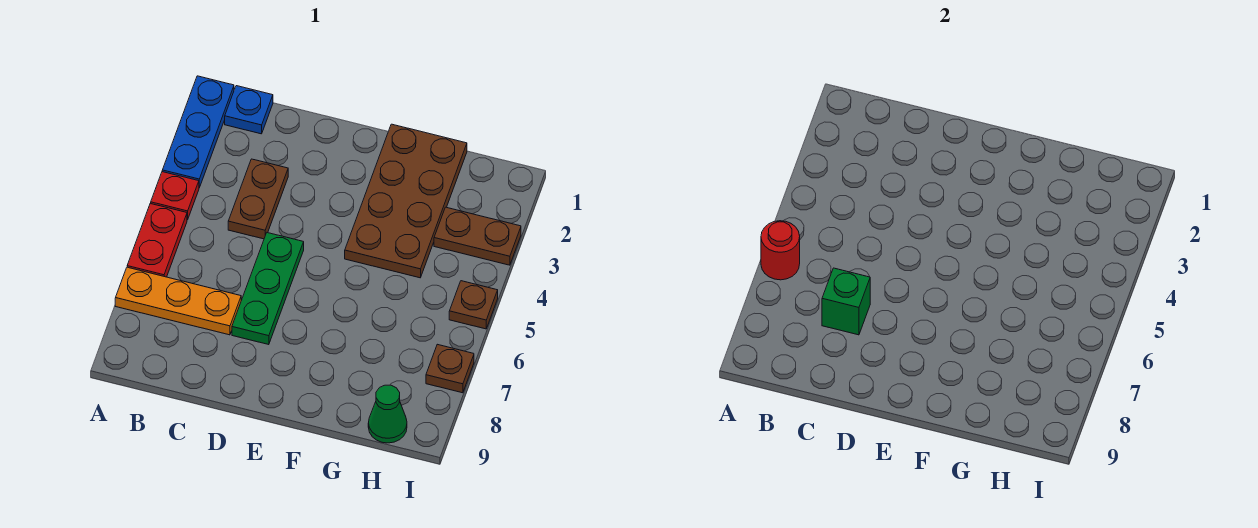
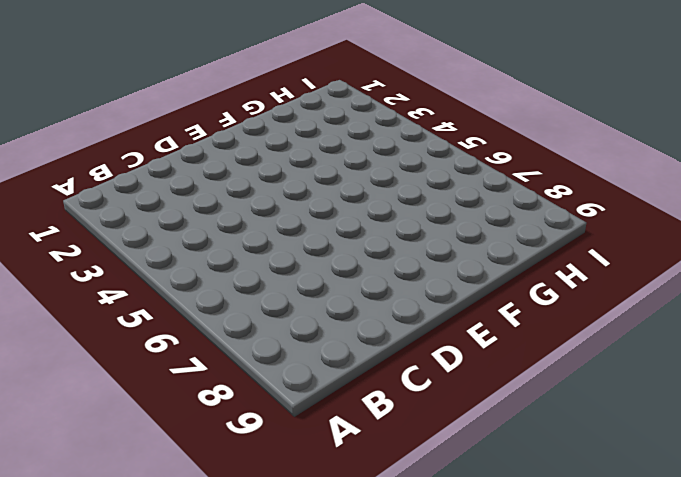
none -> blue plate A1:A3 level 1
none -> red plate A4 level 1
none -> red plate A5:A6 level 1

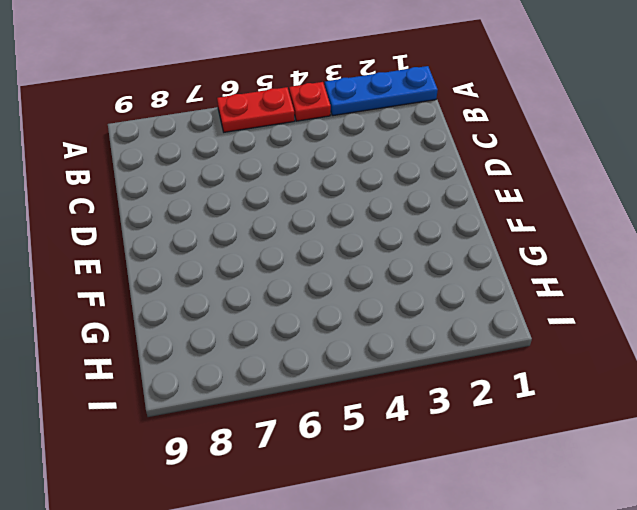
none -> orange plate A7:C7 level 1
none -> blue plate B1 level 1
none -> brown plate C3:C4 level 1

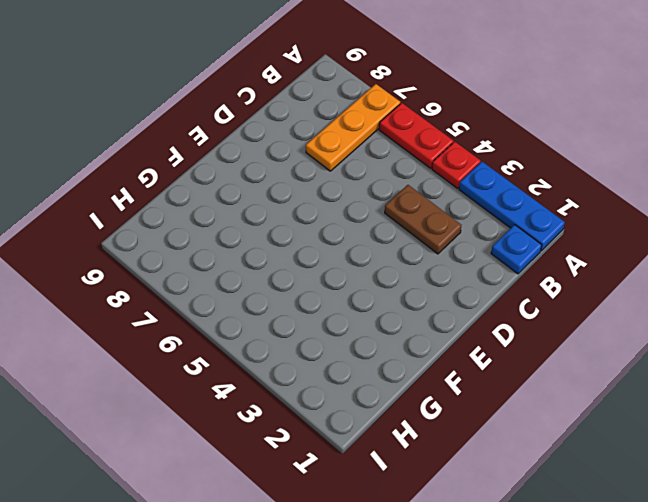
none -> green plate D5:D7 level 1
none -> brown plate F1:G4 level 1
none -> brown plate H3:I3 level 1

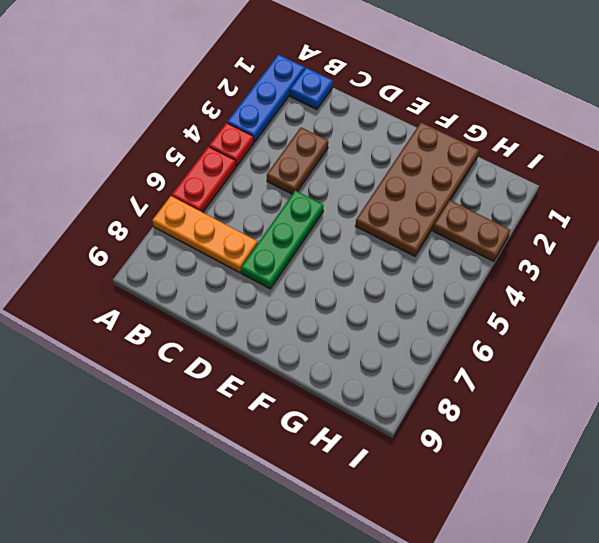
none -> green cone H9 level 1
none -> brown plate I5 level 1
none -> brown plate I7 level 1

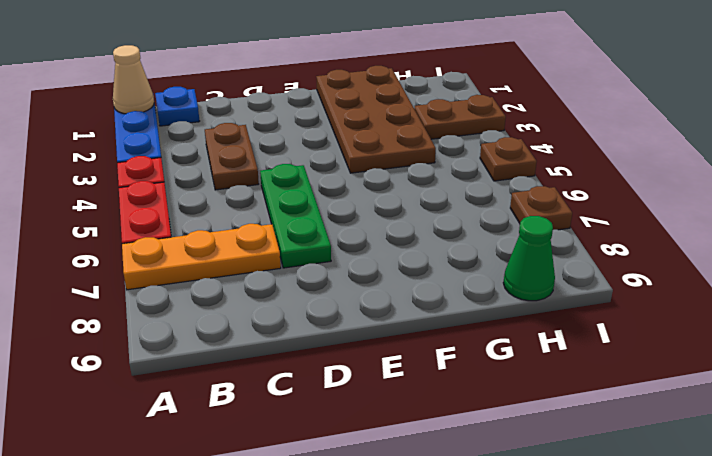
tan cone A1 level 2 -> none
none -> red round brick A6 level 2
none -> green brick C7 level 2

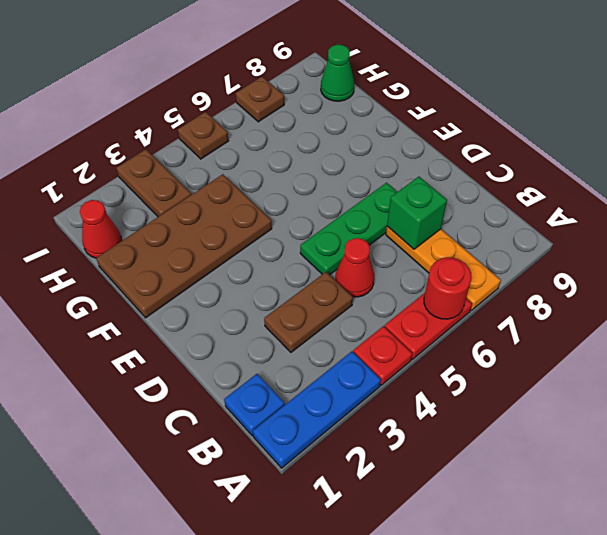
red cone C5 level 1 -> none
red cone H1 level 1 -> none

